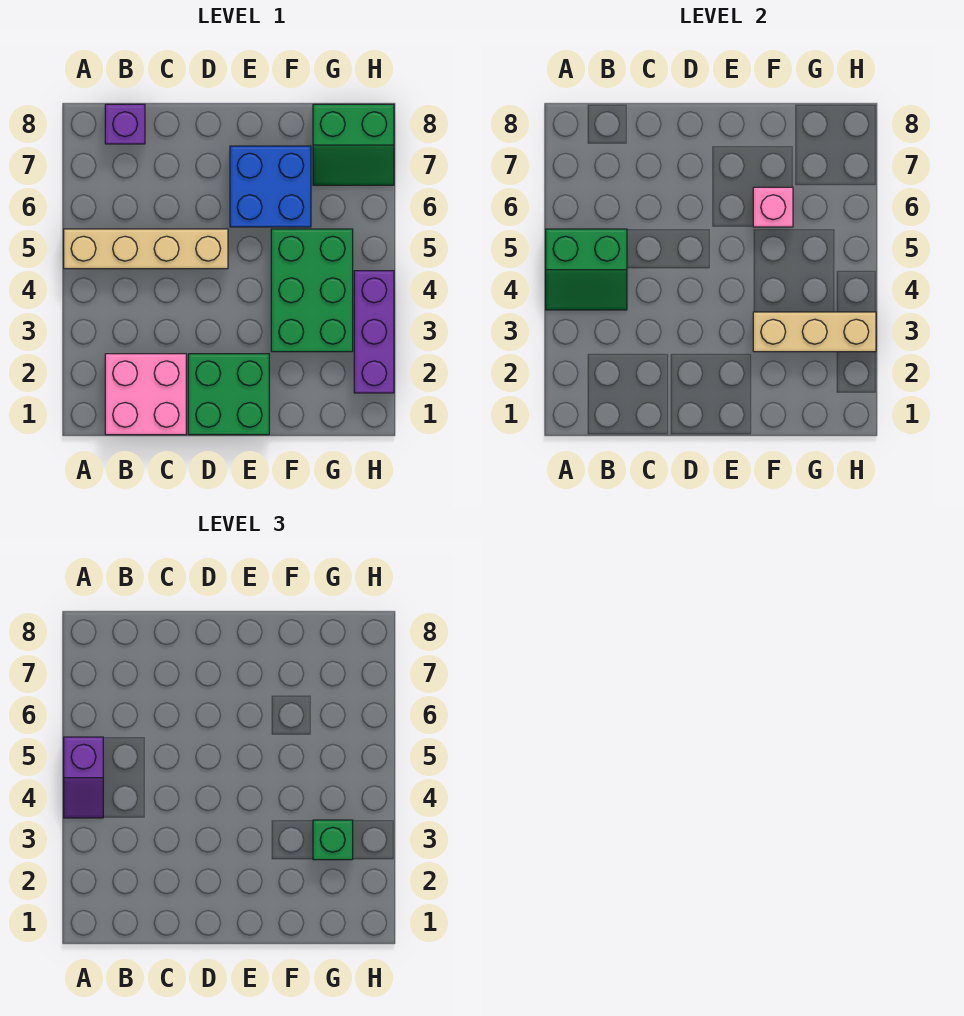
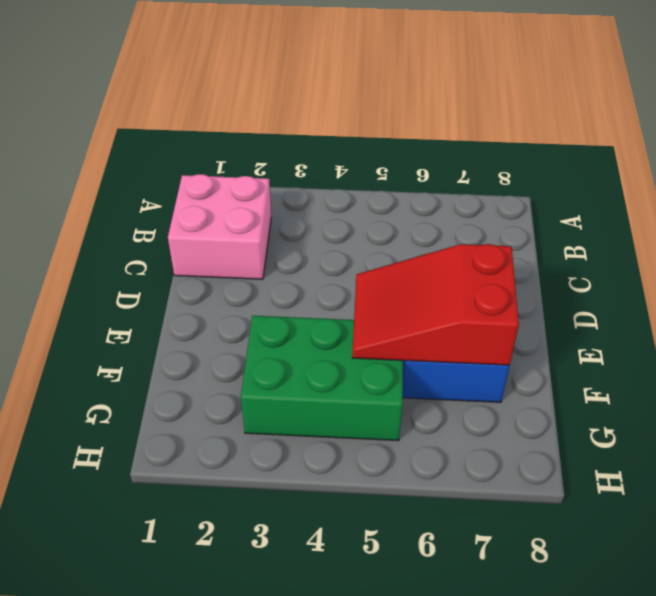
red slope E5:F7 level 2 top 7 -> pink brick F6 level 2
none -> tan brick A5:D5 level 1
none -> purple brick B8 level 1
none -> green brick D1:E2 level 1

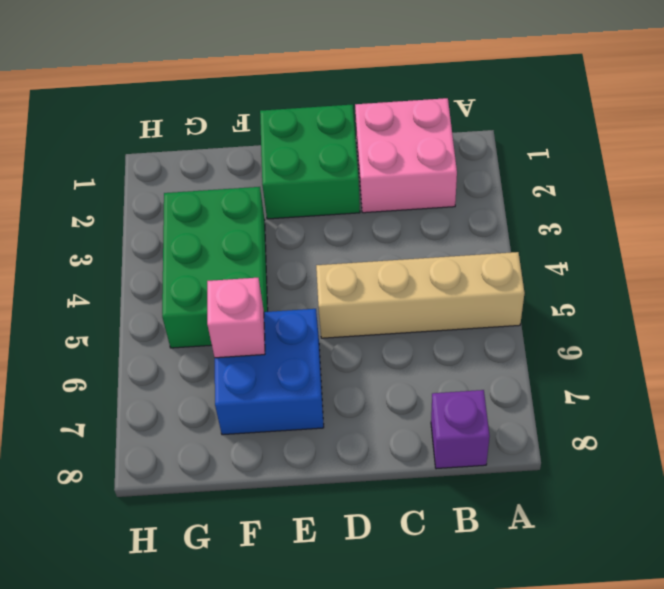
none -> green slope G7:H8 level 1 top 8
none -> purple brick H2:H4 level 1
none -> green slope A4:B5 level 2 top 5

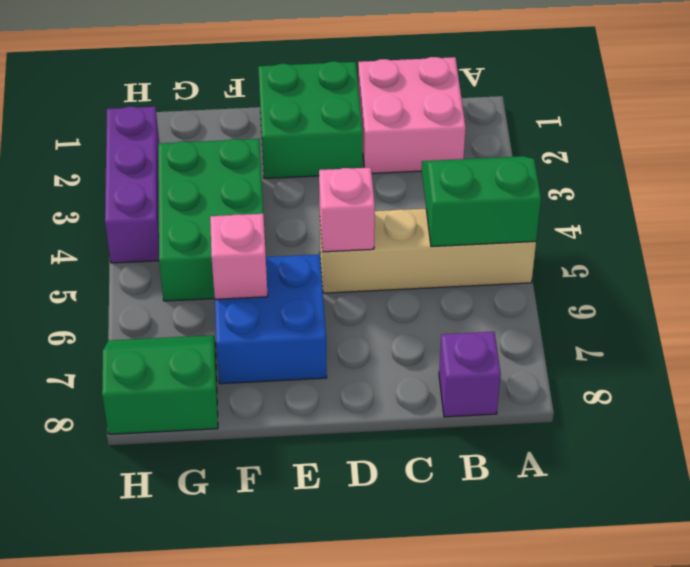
pink brick D5 level 2 -> none
none -> tan brick F3:H3 level 2
none -> purple slope A4:A5 level 3 top 5
none -> green brick G3 level 3

